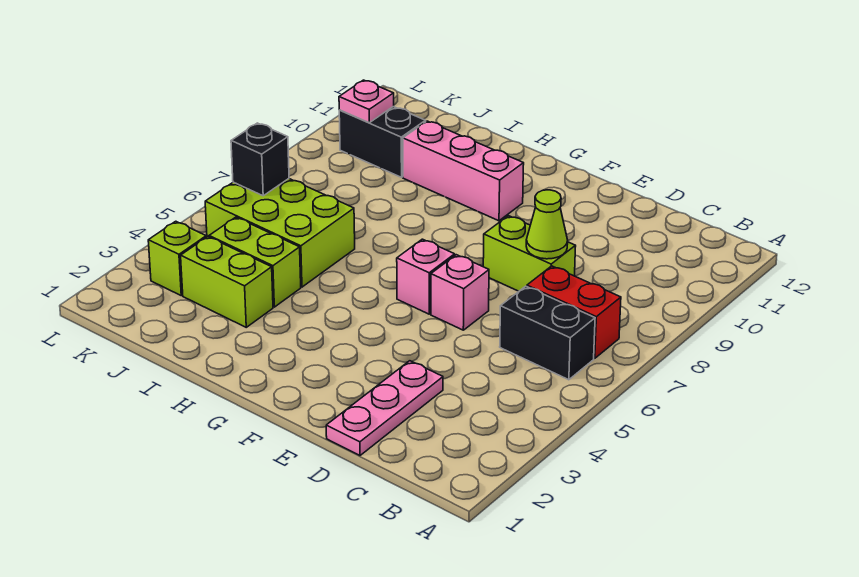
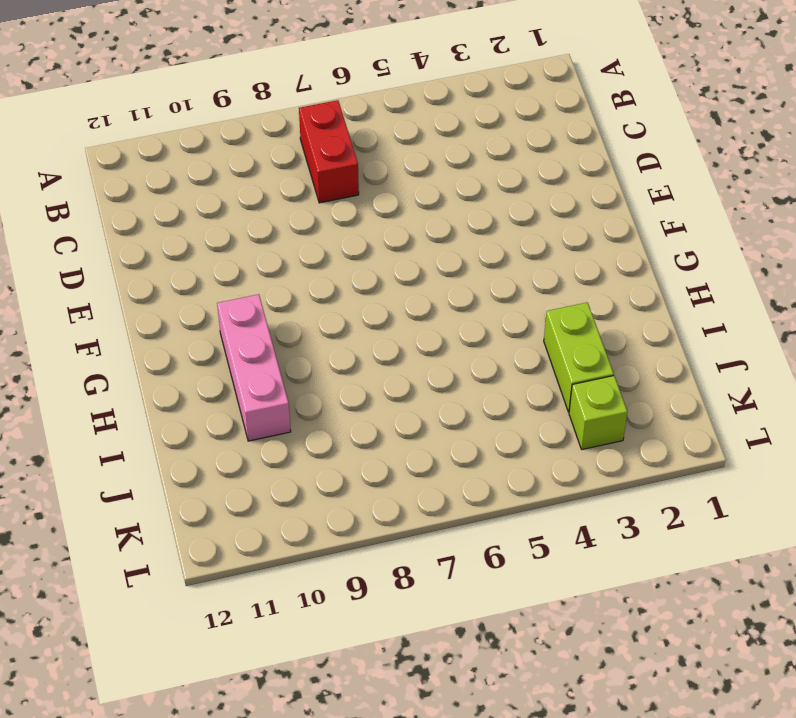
none -> black brick B6:C6 level 1
none -> pink plate D1:D3 level 1
none -> lime brick D8:E8 level 1

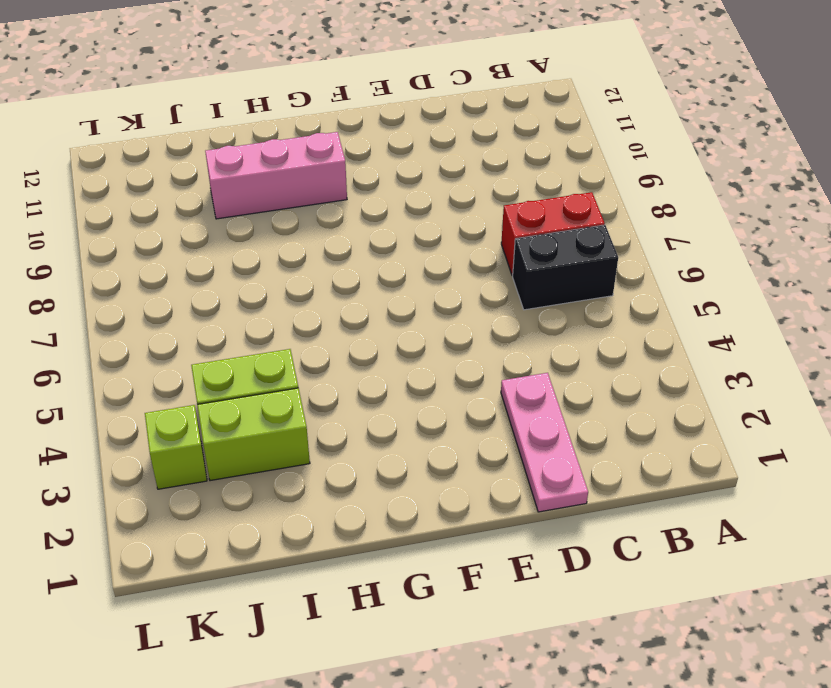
none -> lime brick D8:E8 level 1
none -> pink brick E6 level 1
none -> pink brick F6 level 1

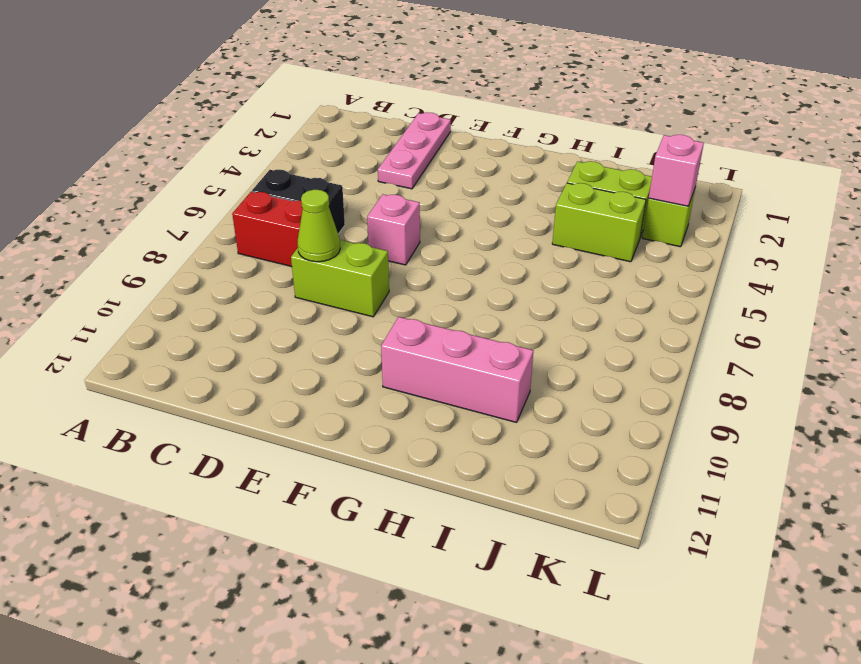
pink brick K3 level 2 -> pink brick F6 level 1
none -> lime brick I5:K6 level 1
none -> black brick J10:K10 level 1
none -> black brick K6 level 2

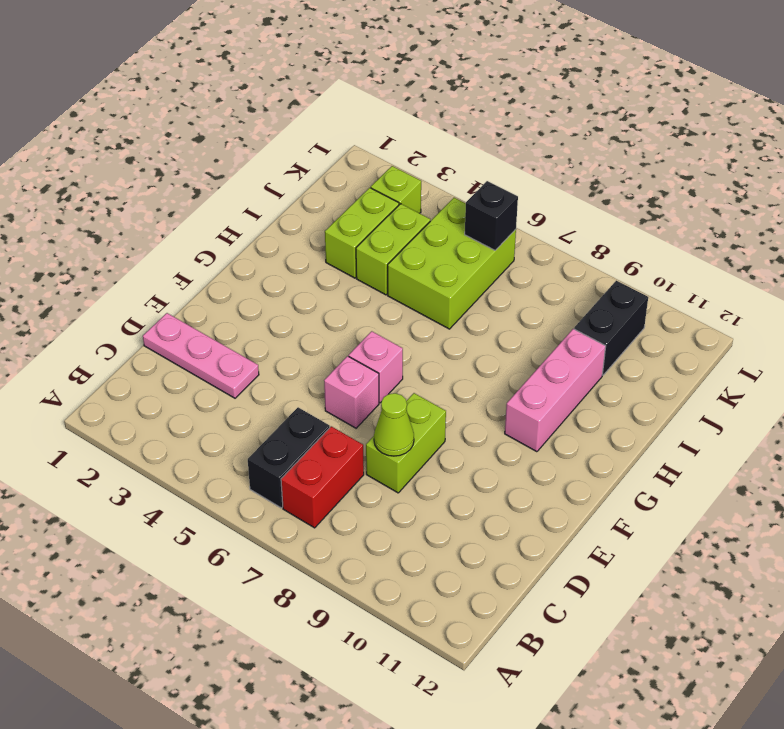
none -> pink plate K10 level 2

